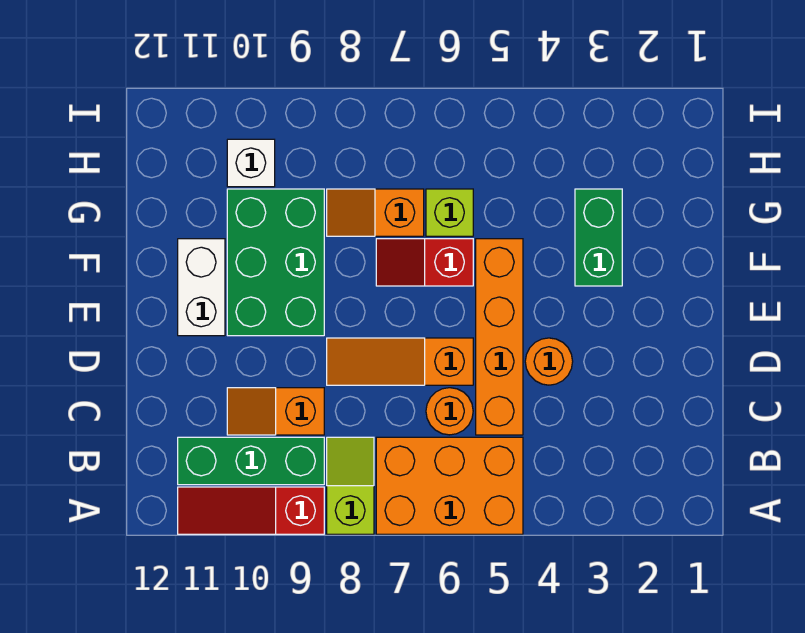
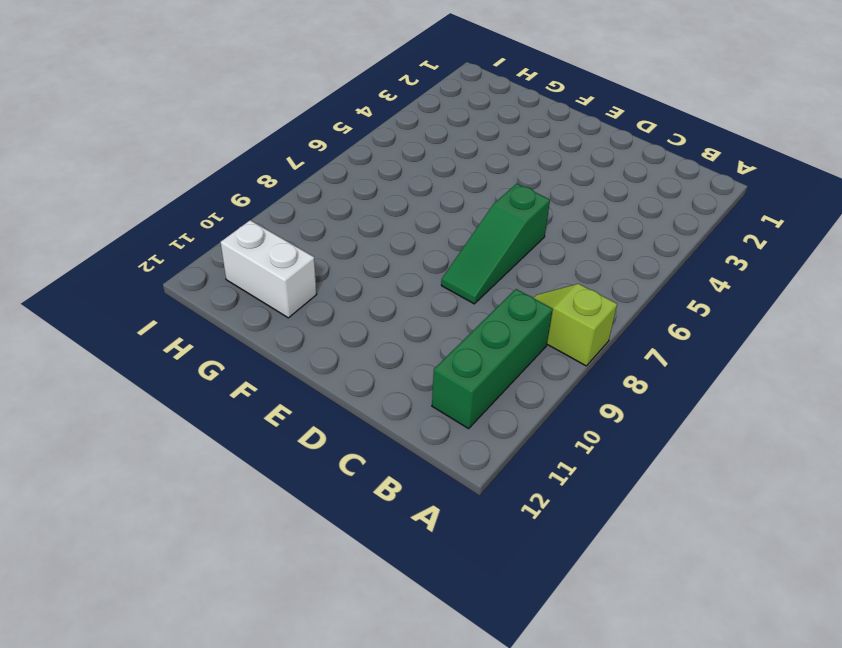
green slope D6:D8 level 1 top 6 -> orange slope D6:D8 level 1 top 6
white brick G11:H11 level 1 -> white brick E11:F11 level 1
none -> orange brick A5:B7 level 1
none -> red slope A9:A11 level 1 top 9
none -> orange brick C5:F5 level 1

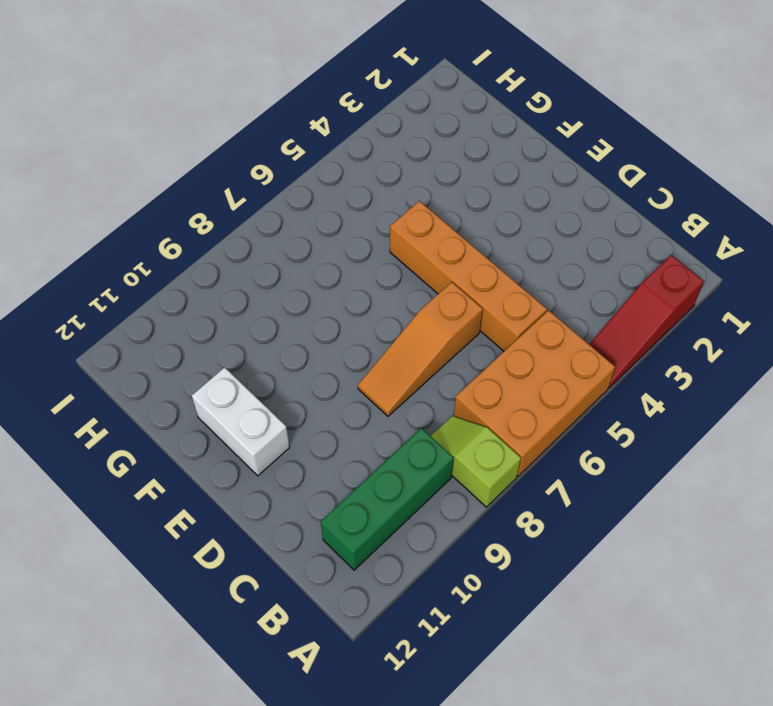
red slope A2:A4 level 1 top 2 -> red slope A9:A11 level 1 top 9
none -> orange round brick C6 level 1
none -> orange slope C9:C10 level 1 top 9
none -> orange round brick D4 level 1

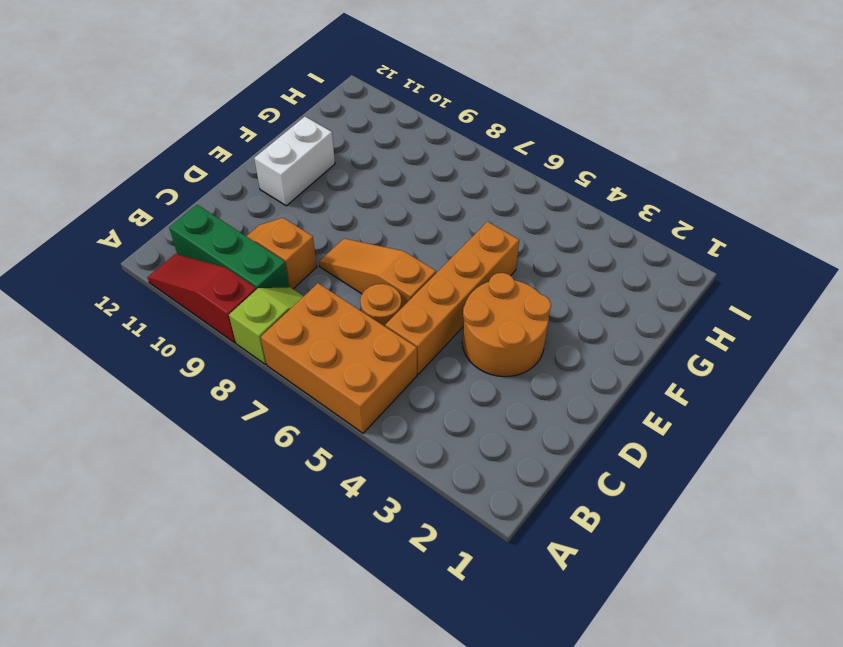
orange round brick D3:E4 level 1 -> orange round brick D4 level 1
none -> green brick E9:G10 level 1
none -> green brick F3:G3 level 1
none -> red slope F6:F7 level 1 top 6

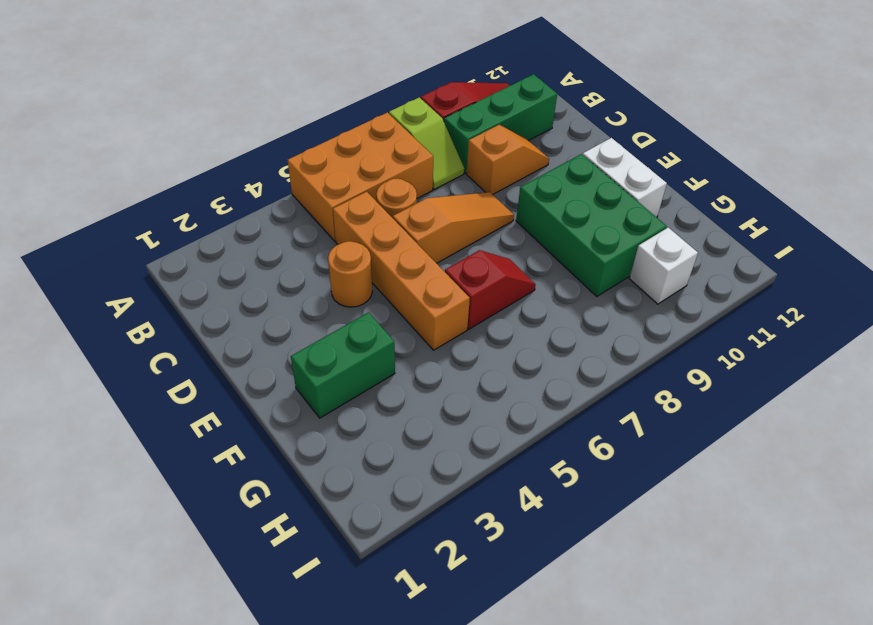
green brick F2:F3 level 1 -> green brick F3:G3 level 1
none -> lime brick G6 level 1
none -> orange slope G7:G8 level 1 top 7

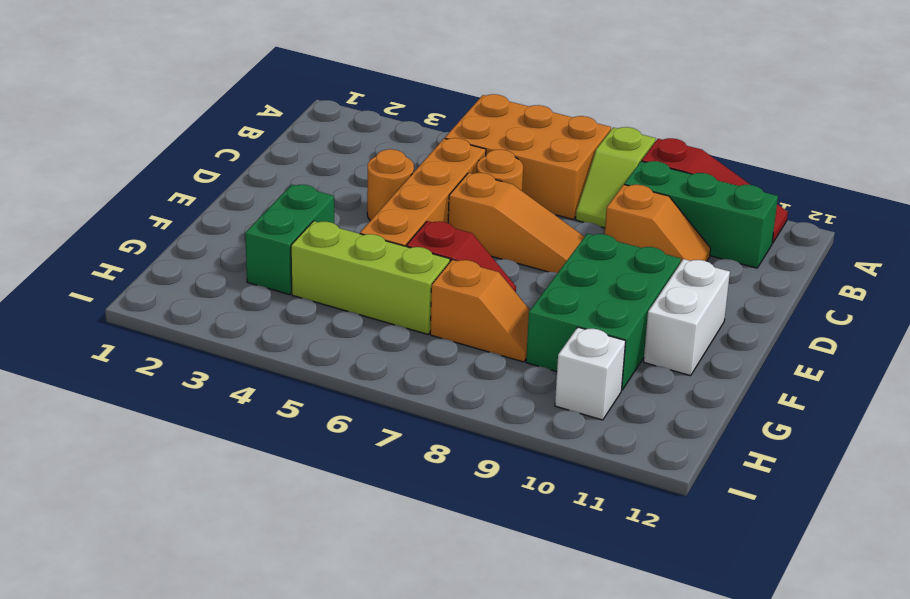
lime brick G4:G6 level 1 -> lime brick G6 level 1

